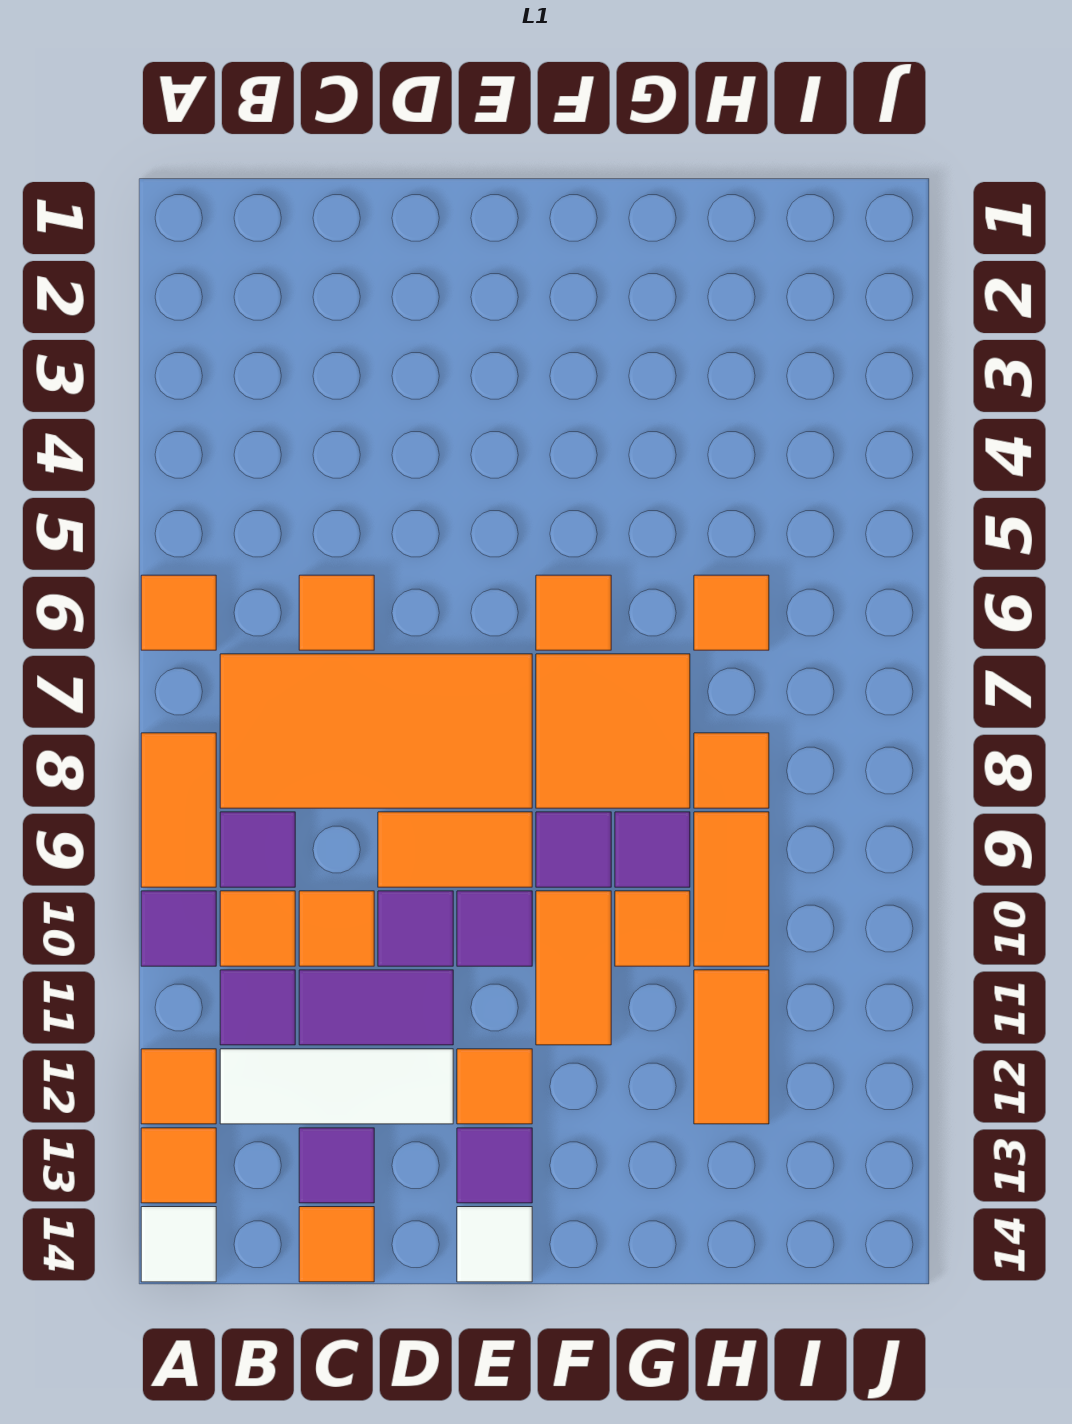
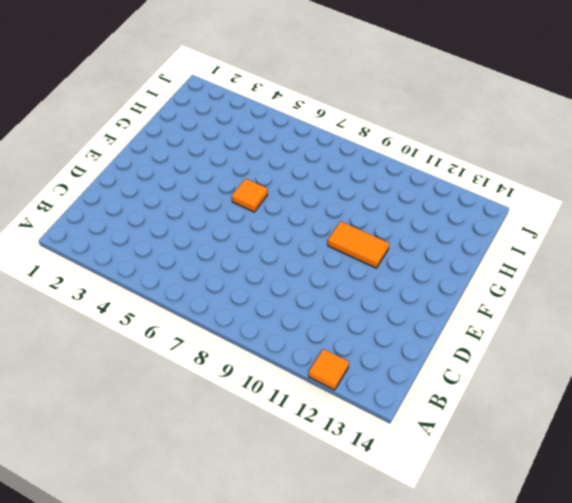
none -> orange tile A6 level 1
none -> orange tile A8:A9 level 1
none -> purple tile A10 level 1
none -> orange tile A13 level 1

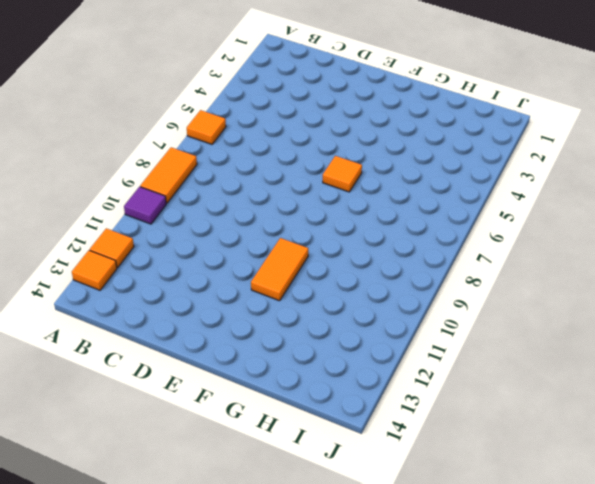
none -> white tile A14 level 1
none -> orange tile B7:E8 level 1
none -> purple tile B9 level 1
none -> orange tile B10 level 1

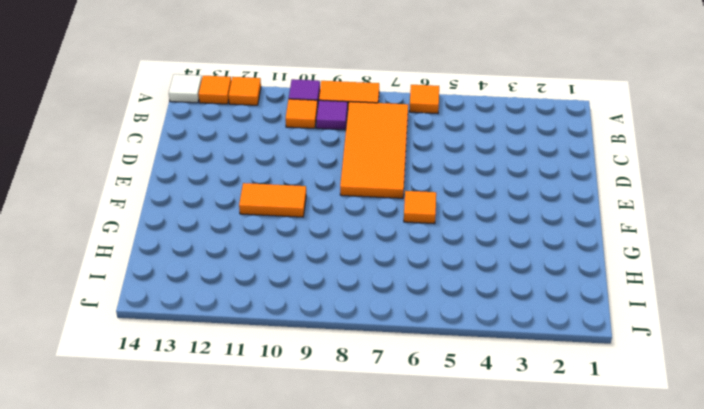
none -> purple tile B11 level 1
none -> white tile B12:D12 level 1
none -> orange tile C6 level 1
none -> orange tile C10 level 1

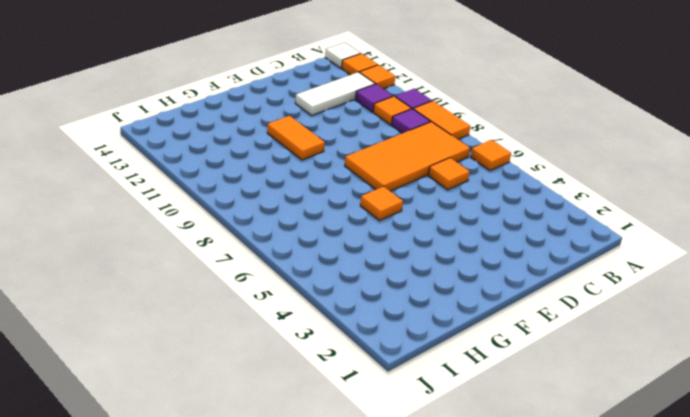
none -> orange tile C10 level 1
none -> purple tile C11:D11 level 1
none -> purple tile C13 level 1
none -> orange tile C14 level 1

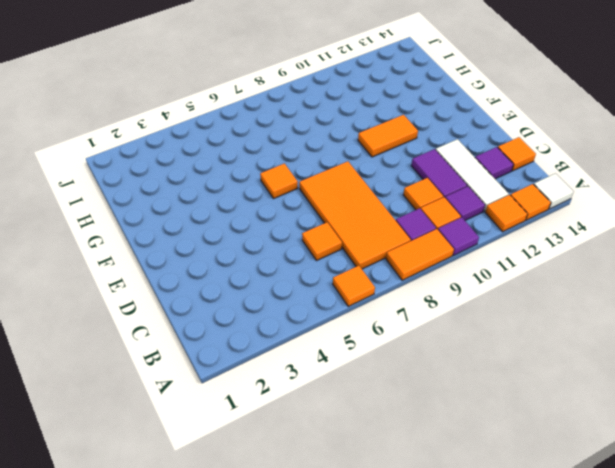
none -> orange tile D9:E9 level 1
none -> purple tile D10 level 1
none -> purple tile E10 level 1
none -> orange tile E12 level 1

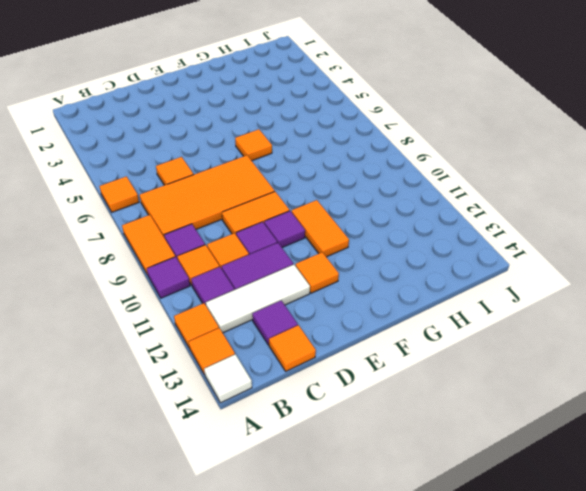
none -> purple tile E13 level 1
none -> white tile E14 level 1
none -> orange tile F7:G8 level 1
none -> purple tile F9 level 1

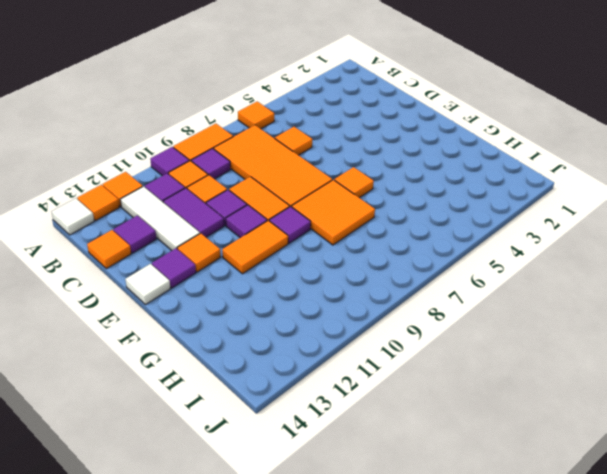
none -> purple tile G9 level 1
none -> orange tile G10 level 1
none -> orange tile H6 level 1
none -> orange tile H8 level 1

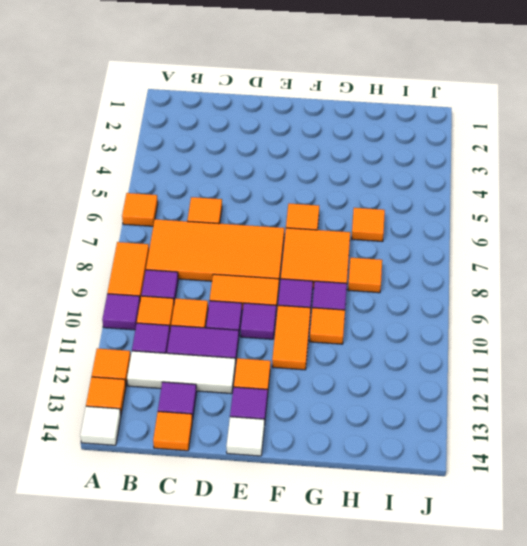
none -> orange tile H9:H10 level 1
none -> orange tile H11:H12 level 1

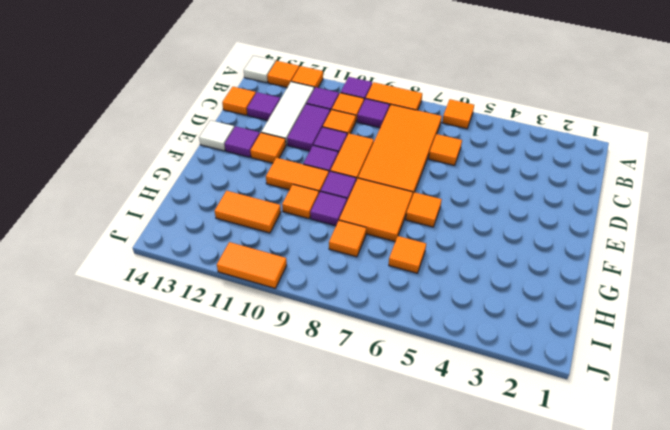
orange tile J10:J11 level 1 -> orange tile H9:H10 level 1

